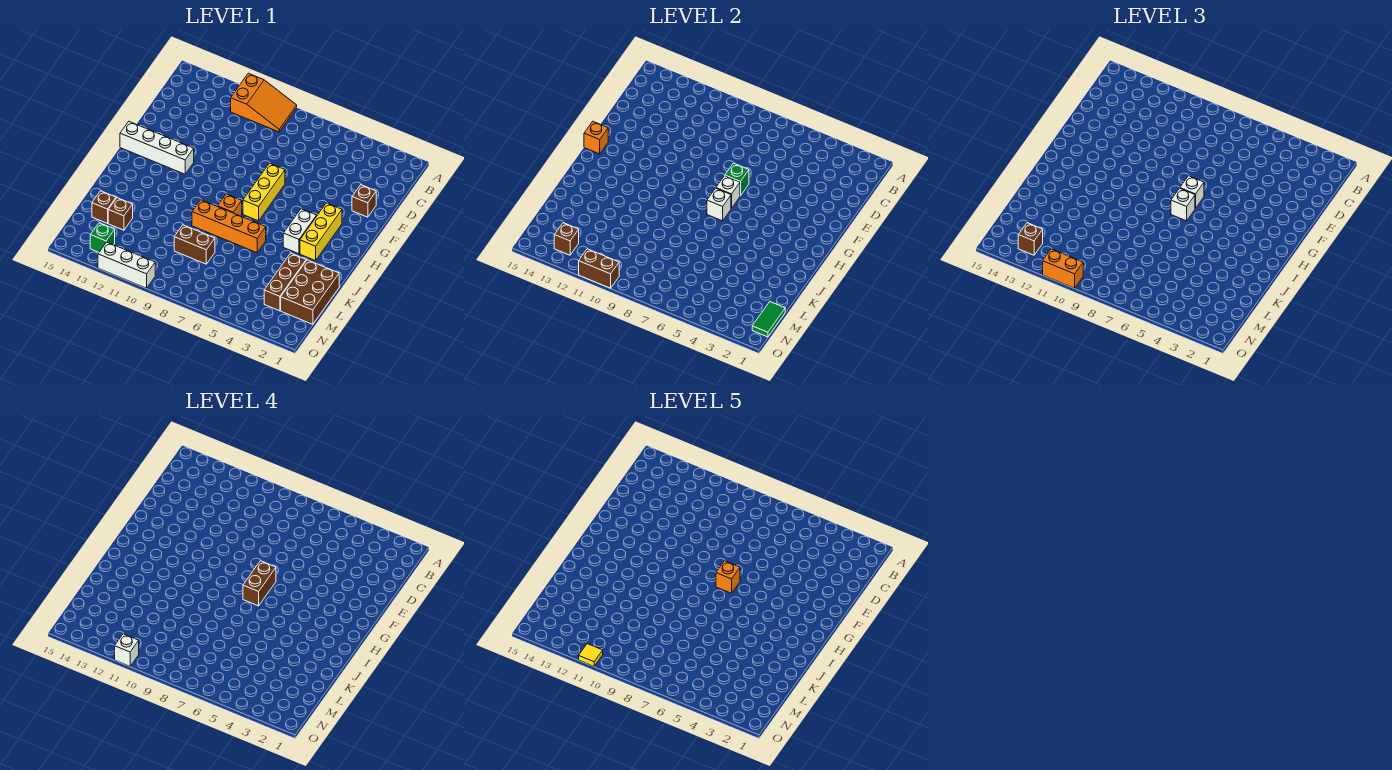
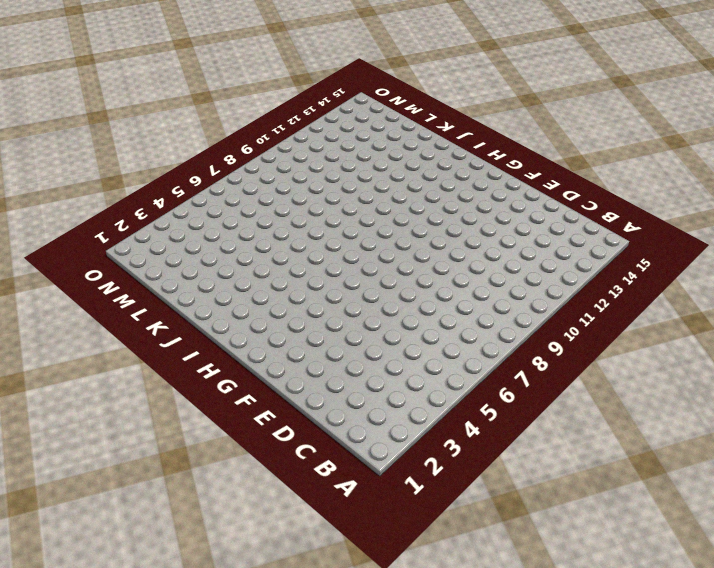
none -> orange slope A9:B11 level 1 top 11
none -> brown brick E2 level 1
none -> yellow brick F7:H7 level 1
none -> yellow brick G3:I3 level 1

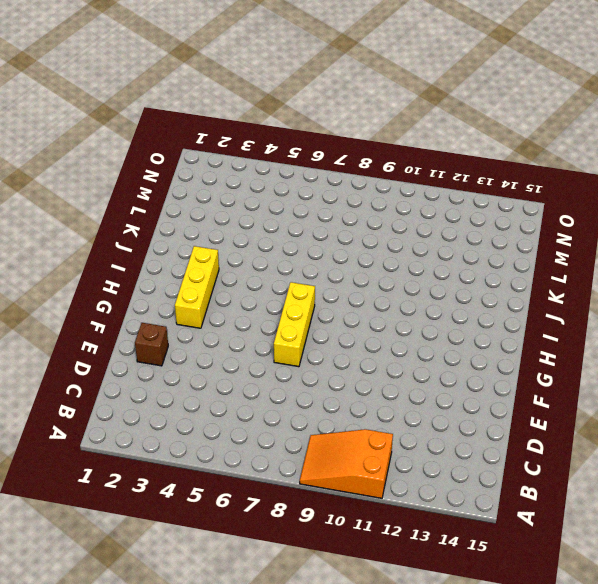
none -> white brick G12:G15 level 1
none -> white brick H4:I4 level 1
none -> orange brick I8 level 1
none -> orange brick J6:J9 level 1

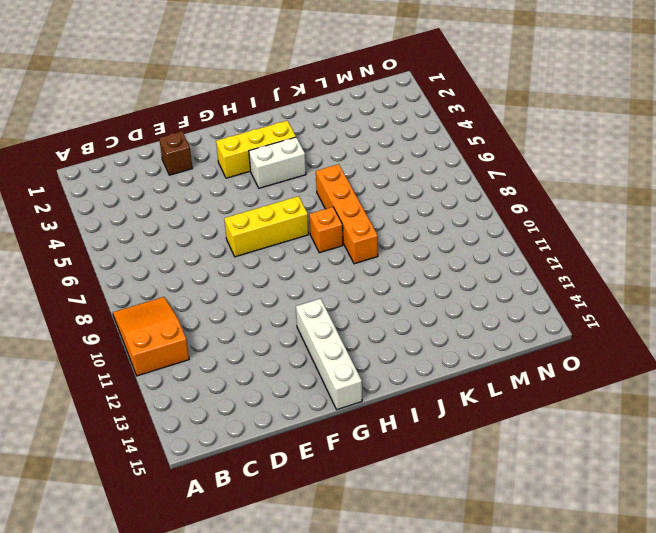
none -> brown brick K1:M2 level 1
none -> brown brick K3:M3 level 1
none -> brown brick L8:L9 level 1
none -> brown brick L13 level 1

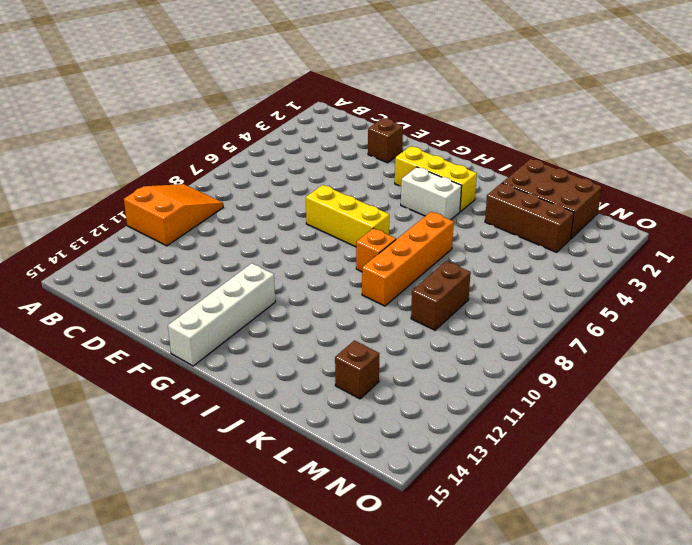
none -> brown brick L14 level 1
none -> green brick N13 level 1
none -> white brick O10:O12 level 1
none -> green brick F7 level 2

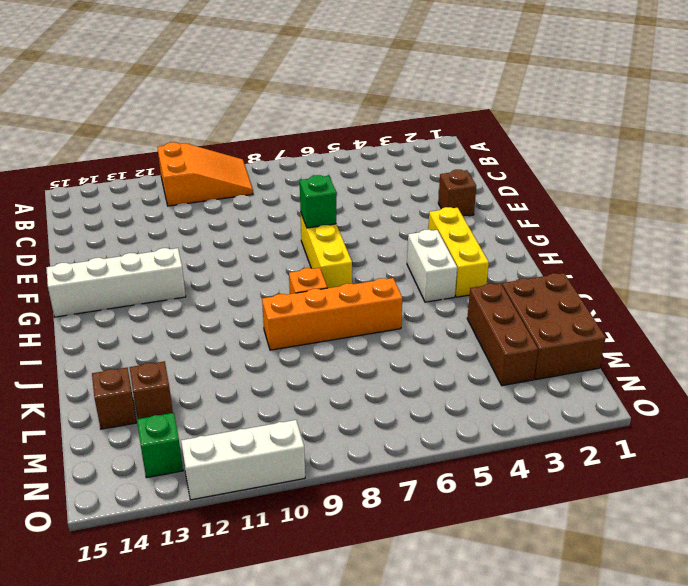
none -> brown brick L8:L9 level 1
none -> white brick G7 level 2
none -> orange brick G15 level 2
none -> white brick H7 level 2

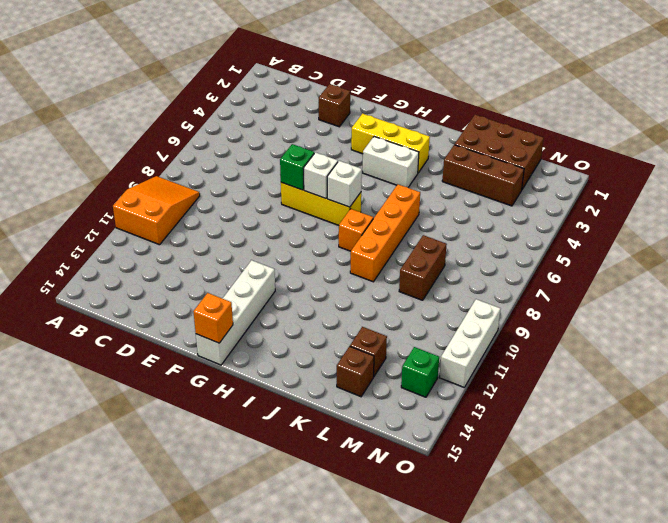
none -> green tile M1:N1 level 2
none -> brown brick N13 level 2
none -> brown brick O10:O11 level 2
none -> white brick G7 level 3

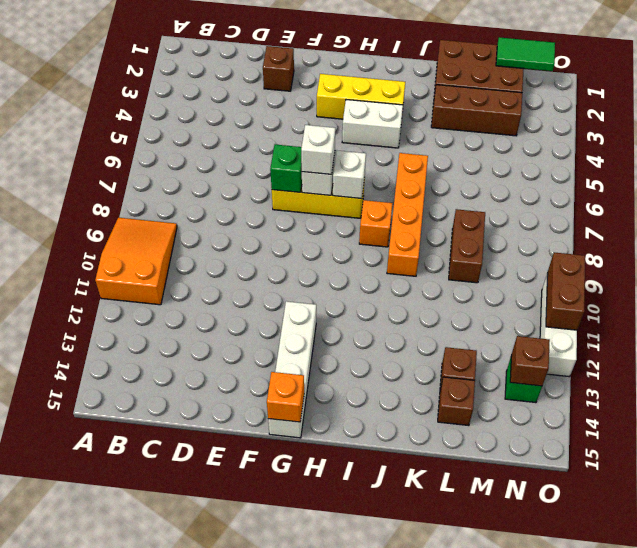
none -> white brick H7 level 3
none -> brown brick N13 level 3
none -> orange brick O10:O11 level 3
none -> brown brick G7:H7 level 4

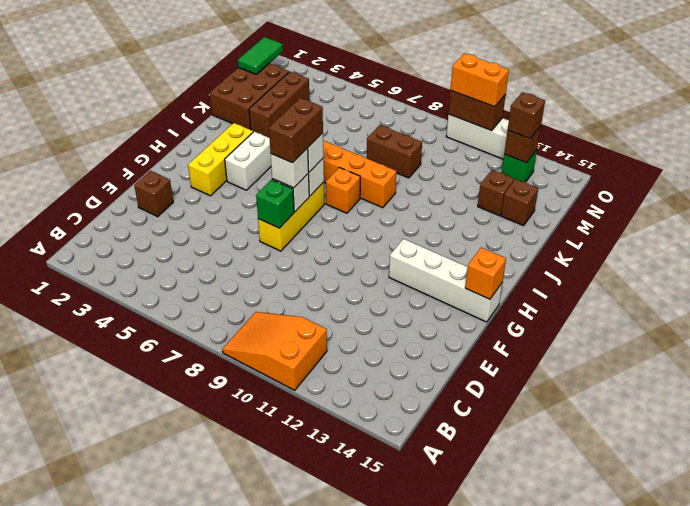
none -> white brick O11 level 4
none -> orange brick G7 level 5
none -> yellow tile O11 level 5

